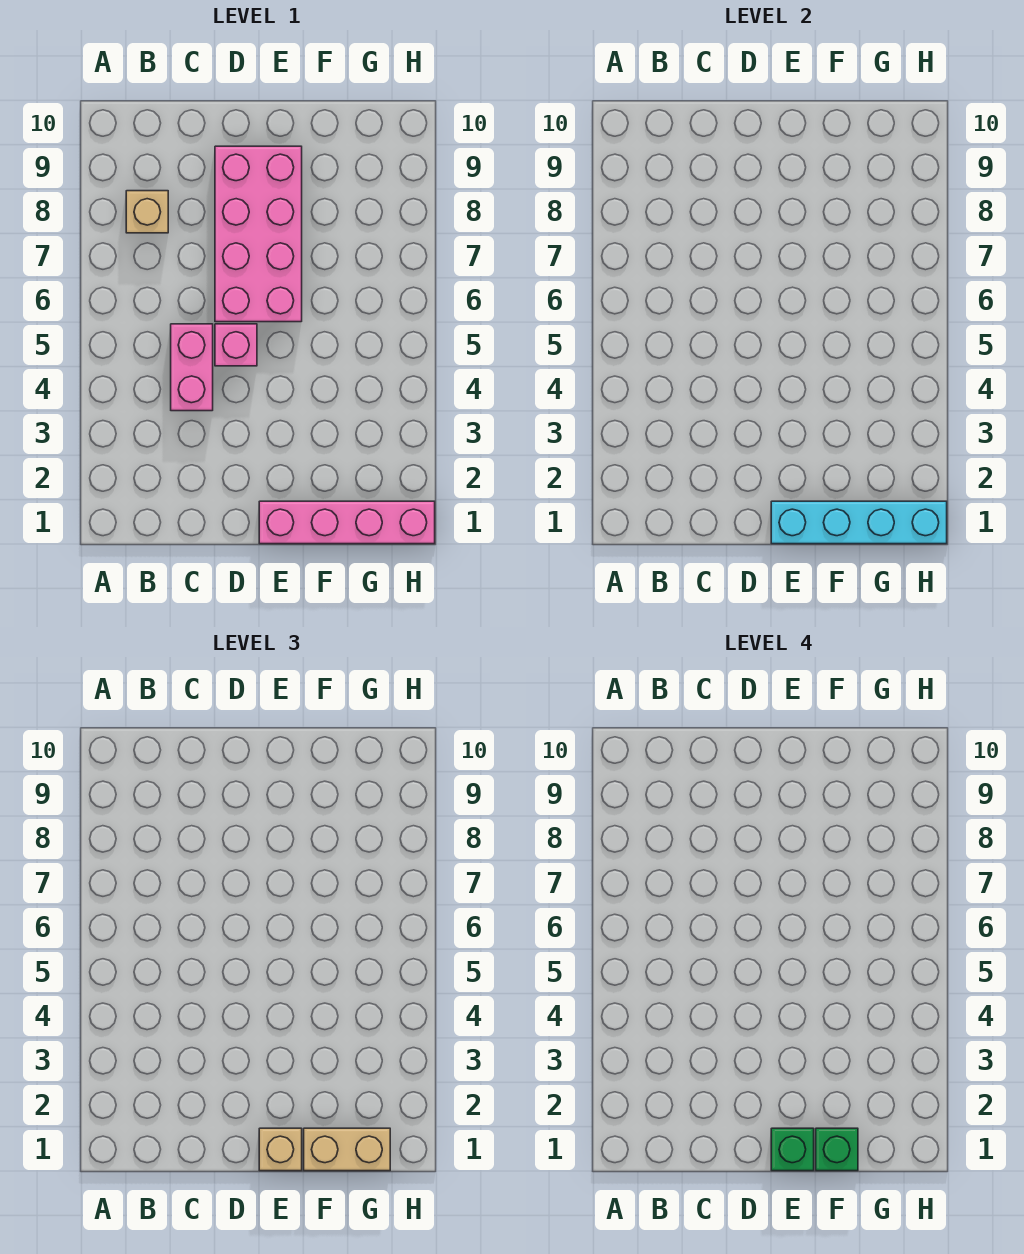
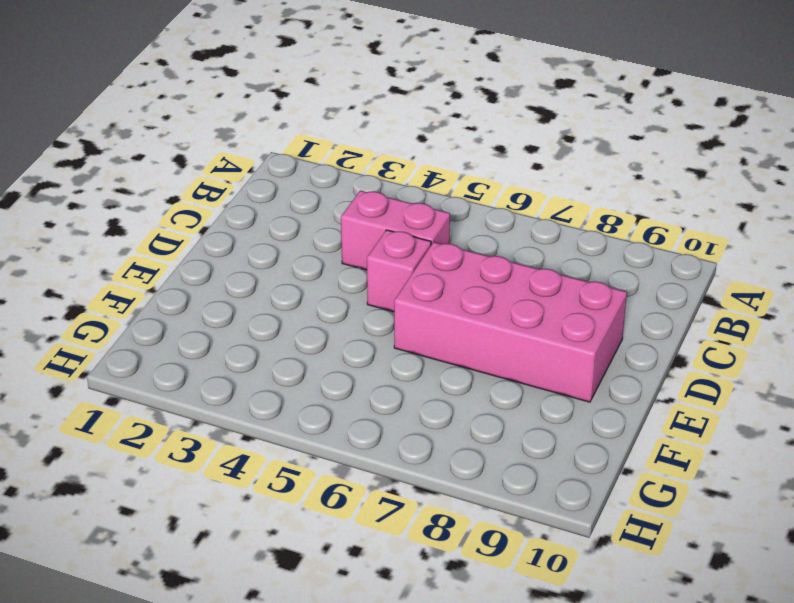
none -> tan brick B8 level 1
none -> pink brick E1:H1 level 1

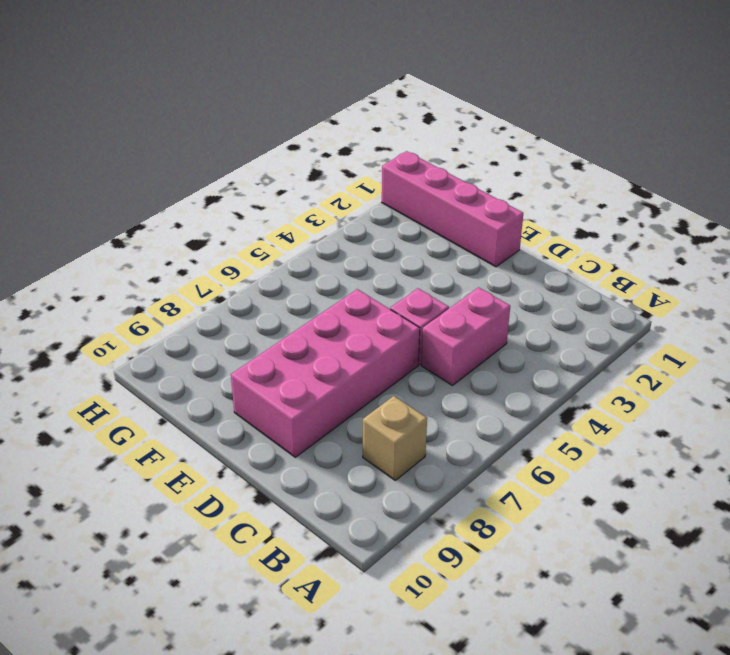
none -> cyan brick E1:H1 level 2
none -> tan brick E1 level 3

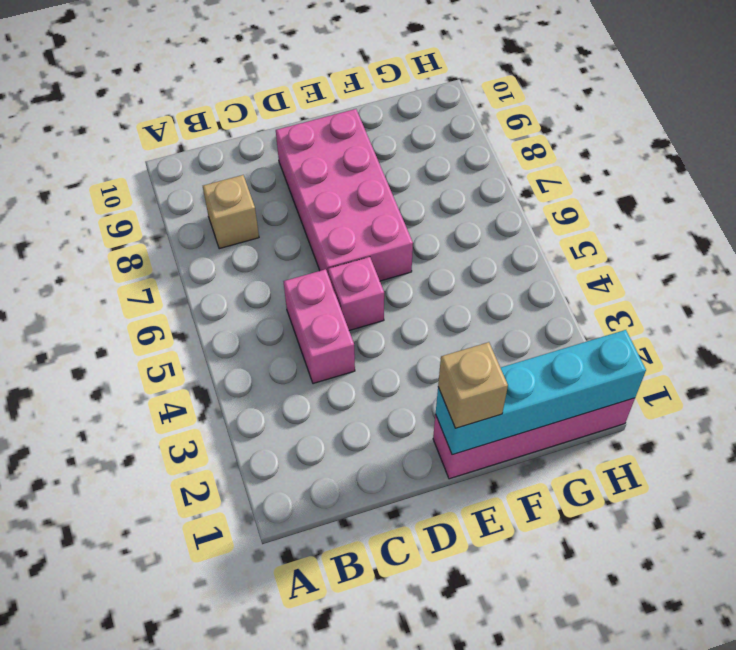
none -> tan brick F1:G1 level 3
none -> green brick E1 level 4

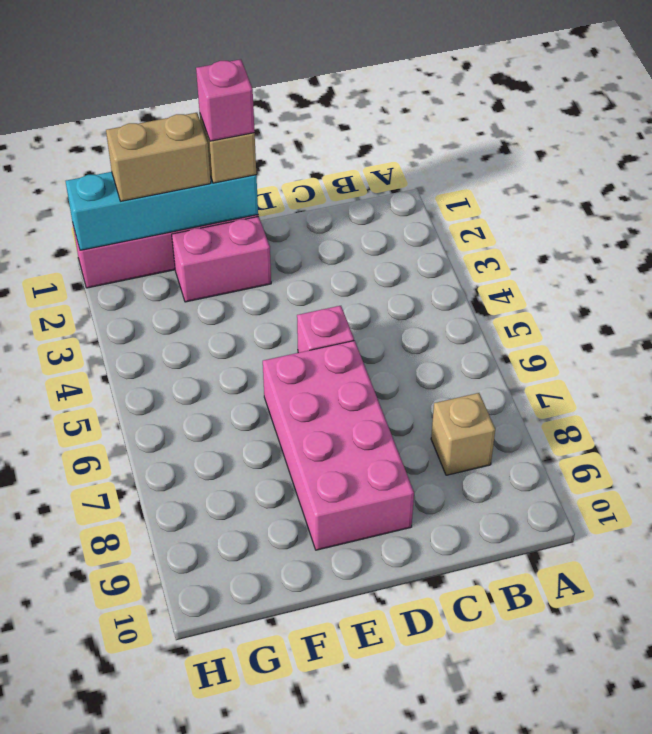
pink brick E1 level 4 -> green brick E1 level 4
pink brick E2:F2 level 1 -> pink brick C4:C5 level 1
none -> green brick F1 level 4

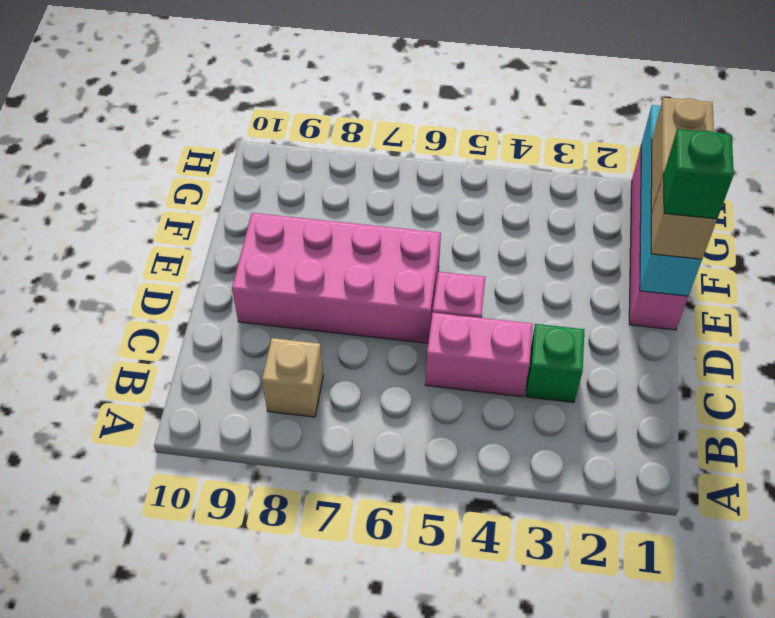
green brick C3 level 1 -> green brick F1 level 4

